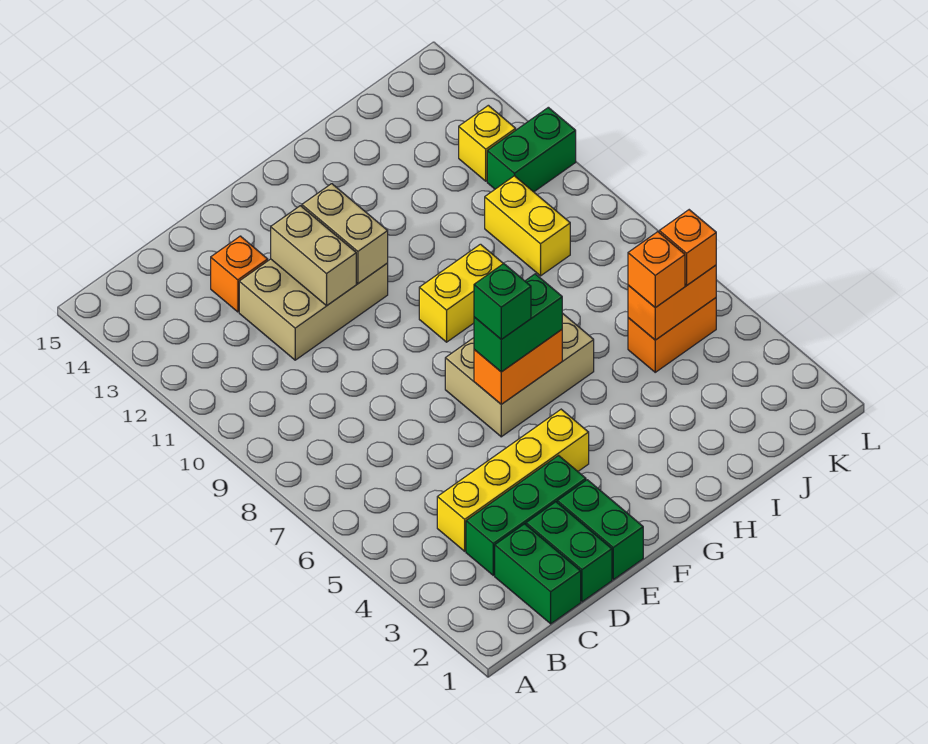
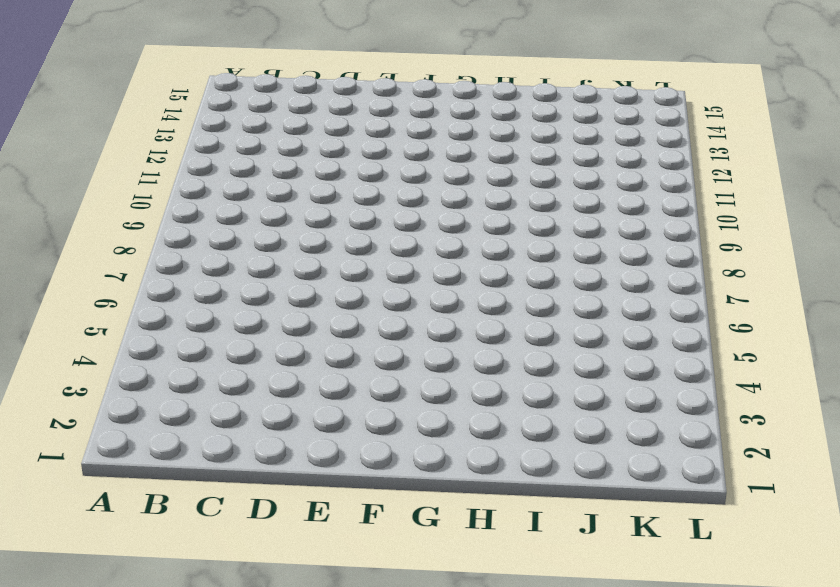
none -> green brick C1:C2 level 1
none -> green brick C3:E3 level 1
none -> yellow brick C4:F4 level 1

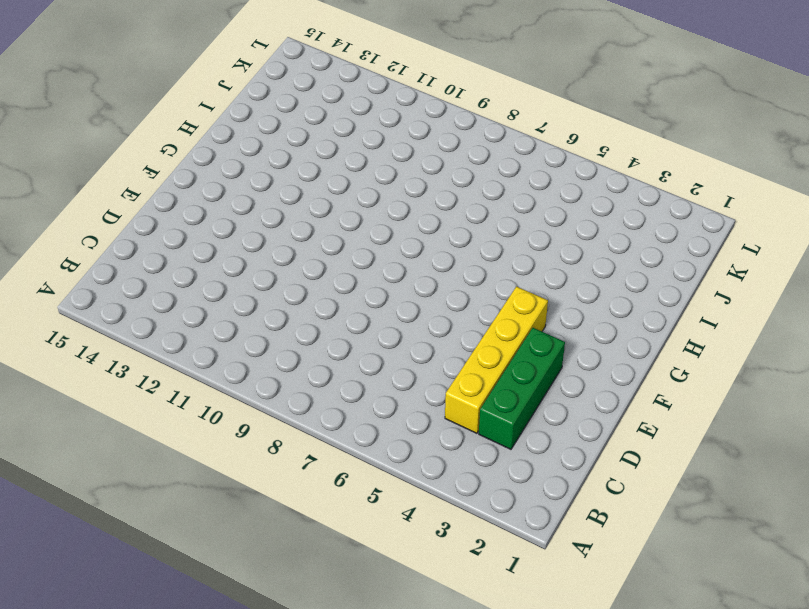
none -> green brick C1:C2 level 1
none -> green brick D1:D2 level 1
none -> tan brick D11:F12 level 1

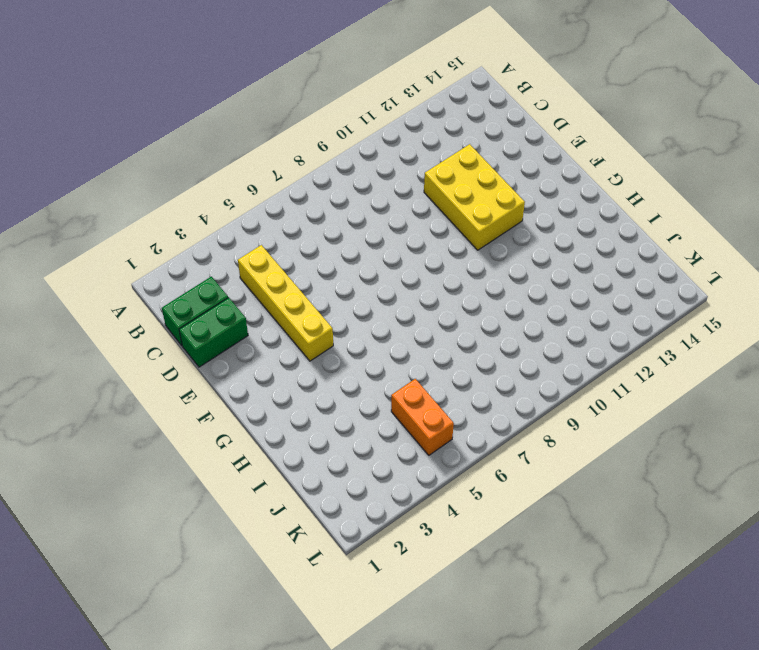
yellow brick D11:F12 level 1 -> tan brick D11:F12 level 1
none -> green brick C3:E3 level 1
none -> orange brick D13 level 1
none -> green brick E1:E2 level 1

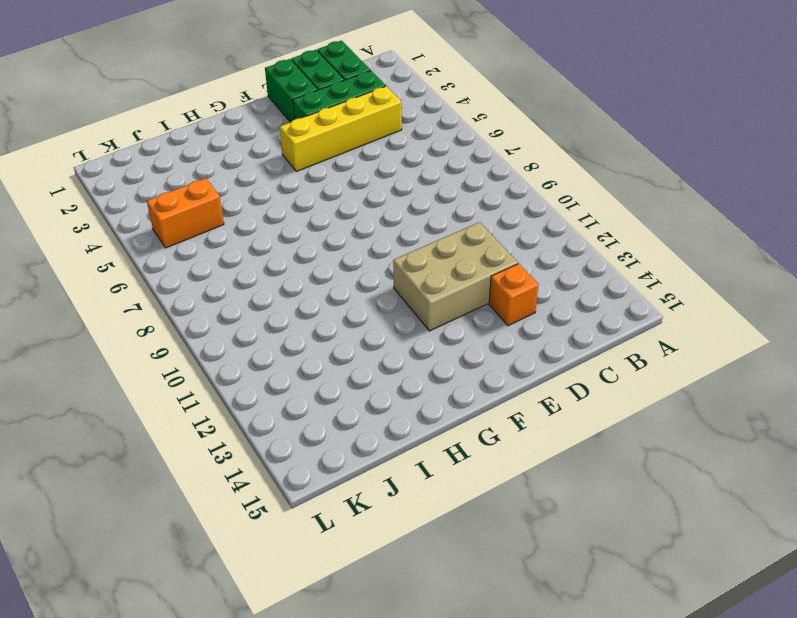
none -> tan brick F6:H7 level 1
none -> yellow brick G9:H9 level 1
none -> yellow brick J9:J10 level 1

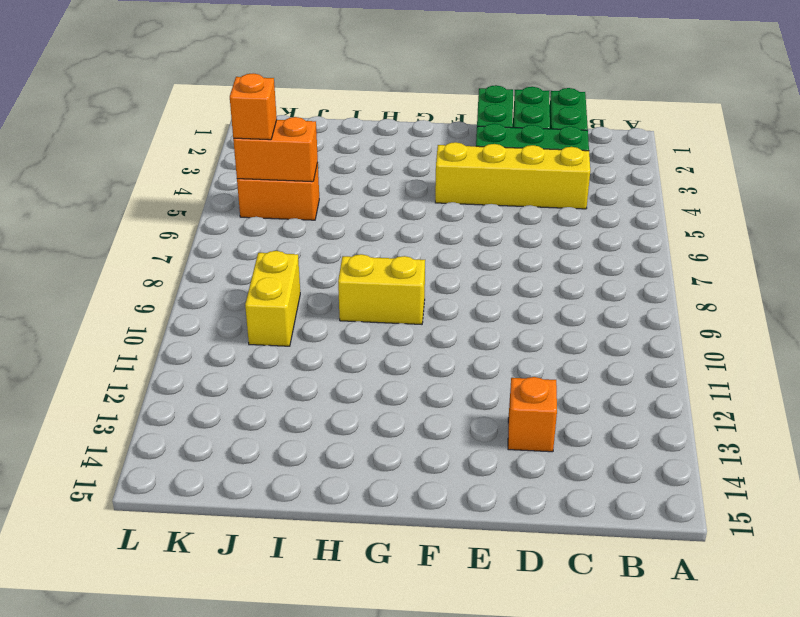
none -> tan brick D11:F12 level 1
none -> tan brick F6:H7 level 1
none -> green brick K11:L11 level 1

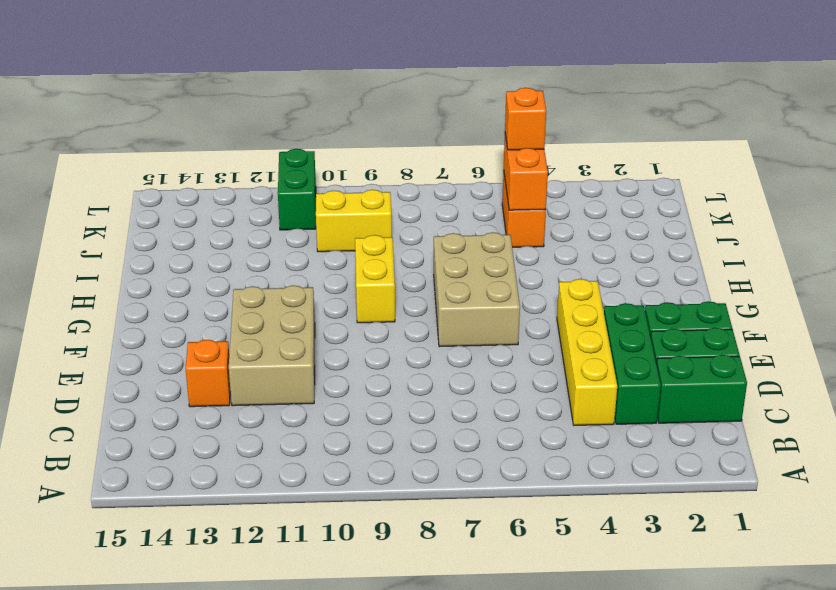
none -> yellow brick K12 level 1
none -> tan brick E11:E12 level 2
none -> orange brick F6:G6 level 2

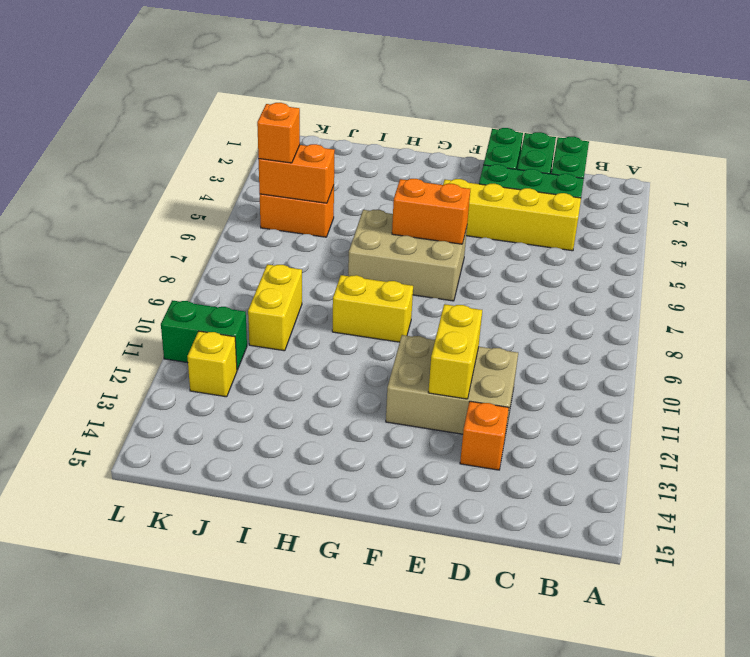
yellow brick E11:E12 level 2 -> tan brick E11:E12 level 2
none -> tan brick F11:F12 level 2
none -> green brick F6:G6 level 3
none -> orange brick J5 level 3

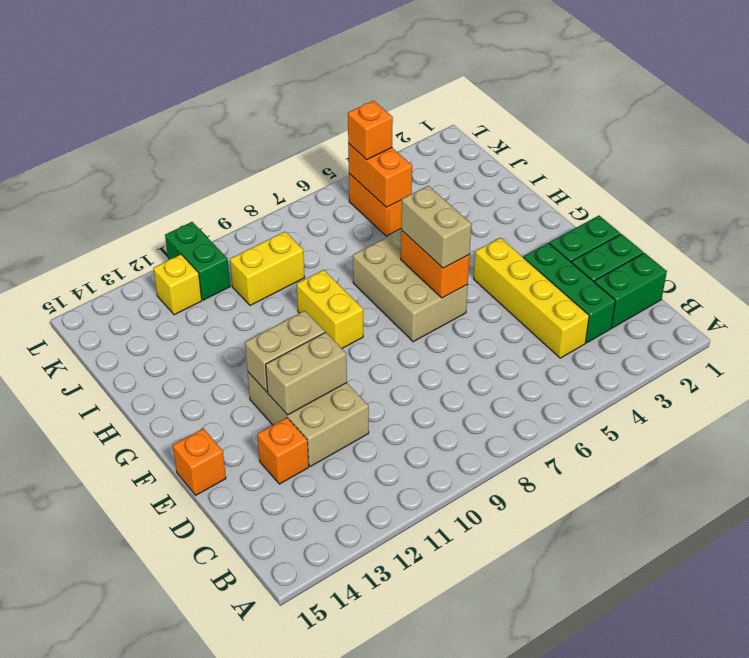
orange brick E15 level 1 -> orange brick J5 level 3
tan brick F6:G6 level 3 -> green brick F6:G6 level 3
none -> green brick F6 level 4

